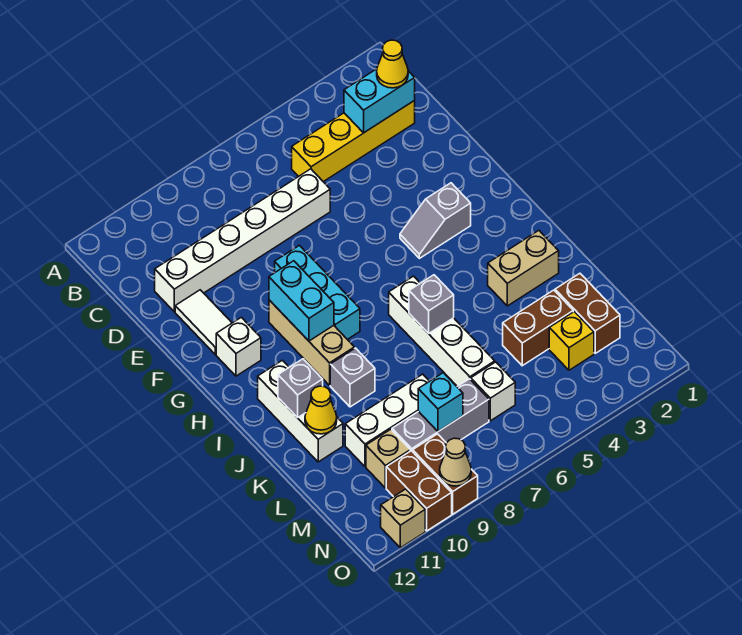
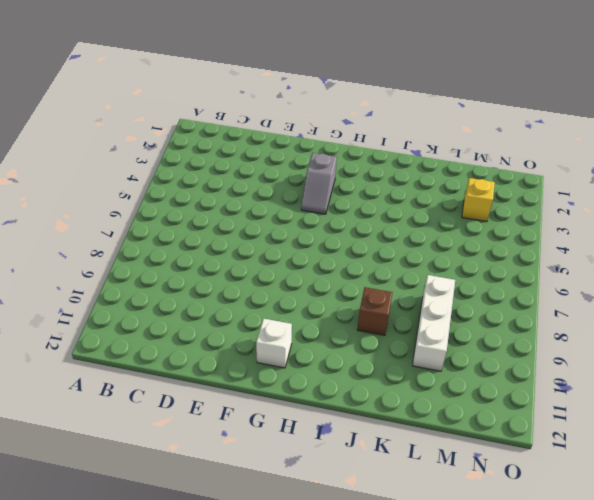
brown brick J9 level 1 -> grey brick J9 level 1
none -> yellow brick C2:C5 level 1
none -> white brick D6:D11 level 1
none -> white tile E11:F11 level 1

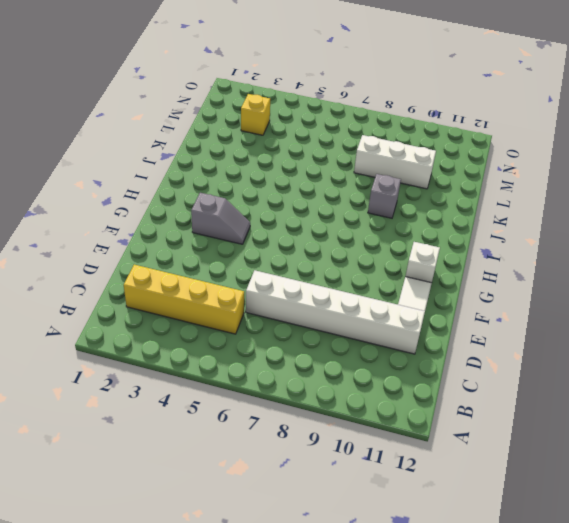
none -> cyan brick F8:H8 level 1
none -> tan brick G9:I9 level 1
none -> white brick I6:L6 level 1

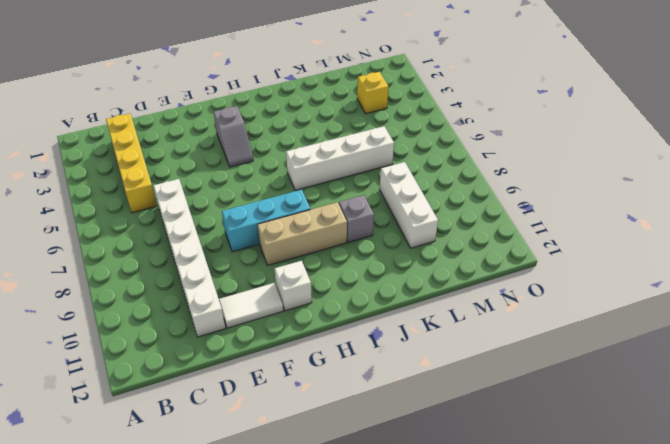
none -> white brick I11:K11 level 1
none -> tan brick J2:J3 level 1
none -> brown brick L2:M2 level 1

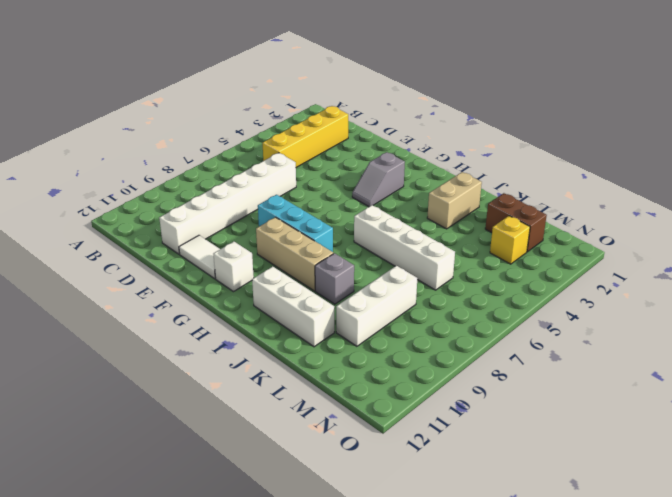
none -> brown brick L3:L4 level 1
none -> white brick M6 level 1
none -> grey brick M7:M9 level 1

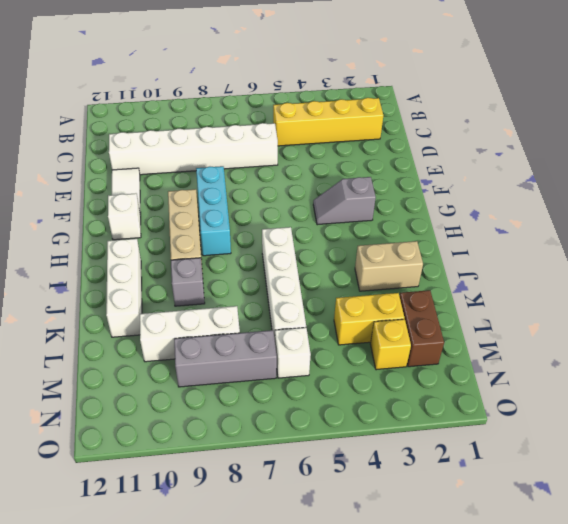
yellow brick L3:L4 level 1 -> brown brick L3:L4 level 1
none -> tan brick M10 level 1
none -> brown brick N9:O9 level 1
none -> brown brick N10:O10 level 1

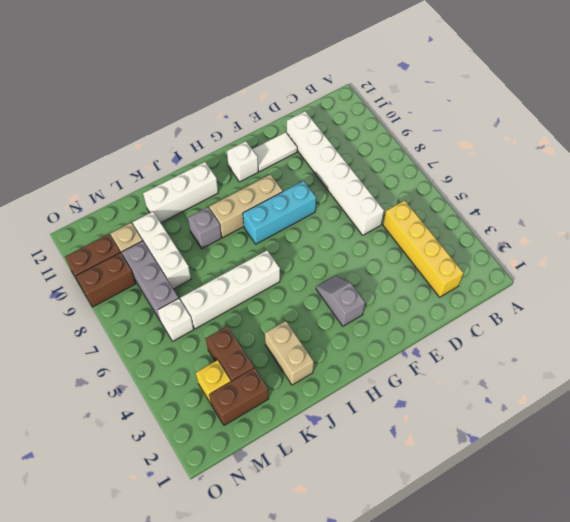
none -> tan brick O11 level 1
none -> cyan brick C2:C3 level 2
none -> cyan brick G9:H9 level 2

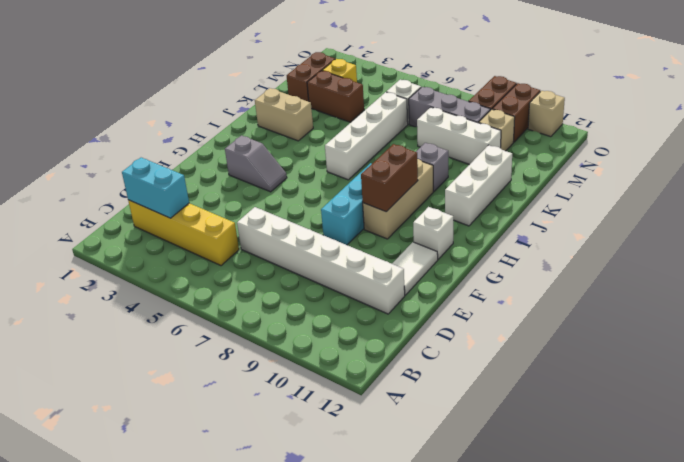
brown brick G9:H9 level 2 -> cyan brick G9:H9 level 2
none -> grey brick J6 level 2
none -> grey brick J11 level 2
none -> yellow cone K11 level 2

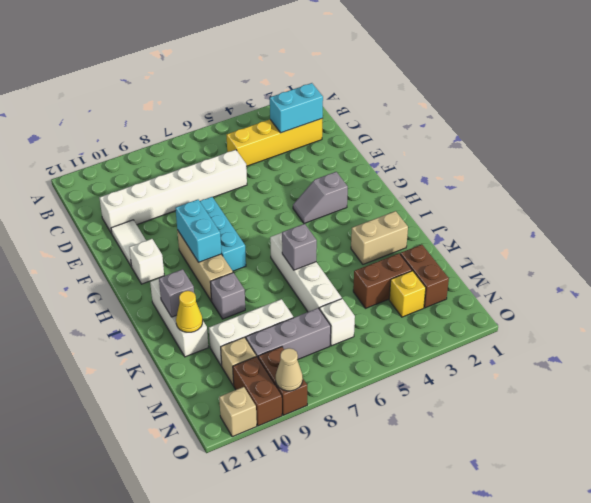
none -> cyan brick M8 level 2
none -> yellow cone C2 level 3

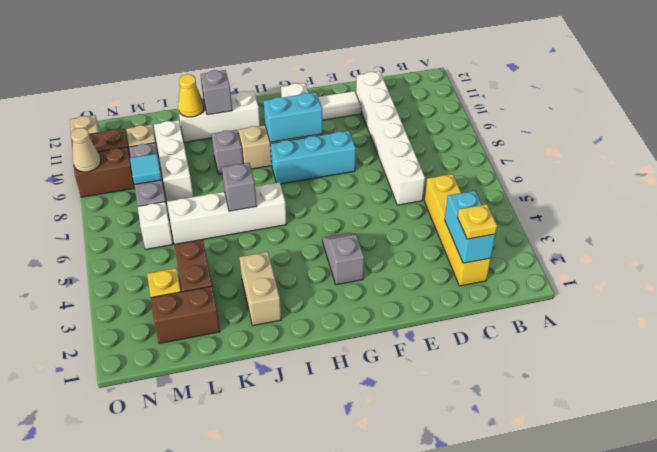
yellow plate C2 level 3 -> yellow cone C2 level 3
cyan tile M8 level 2 -> cyan brick M8 level 2

